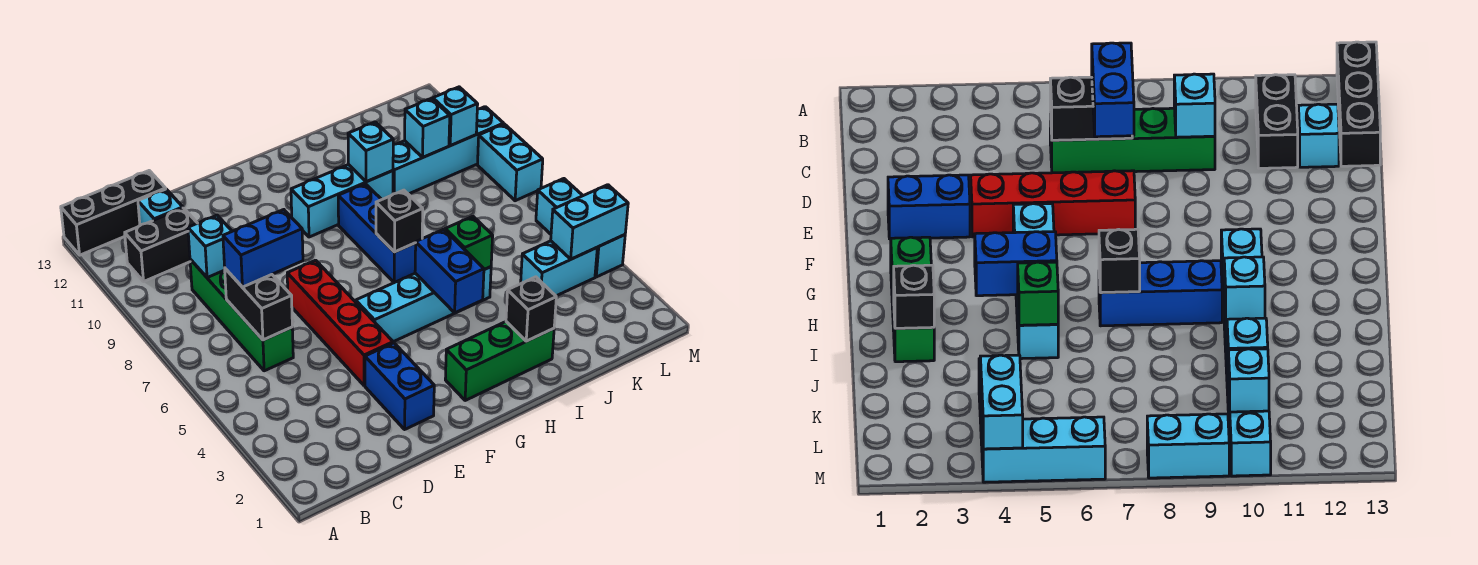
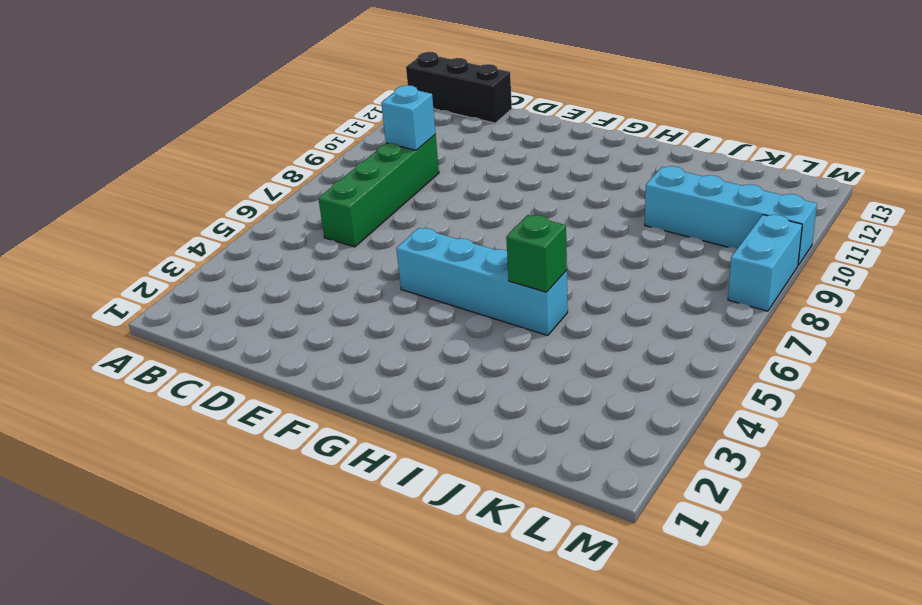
none -> black brick B11:C11 level 1
none -> cyan brick C12 level 1
none -> blue brick E2:E3 level 1

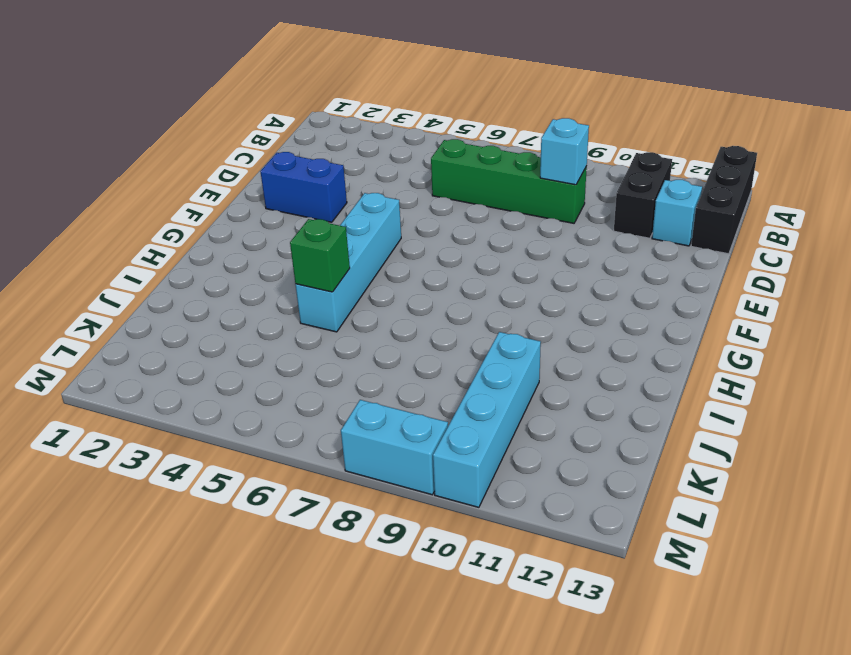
none -> red brick E4:E7 level 1
none -> green brick G2:I2 level 1
none -> cyan brick G10:I10 level 1

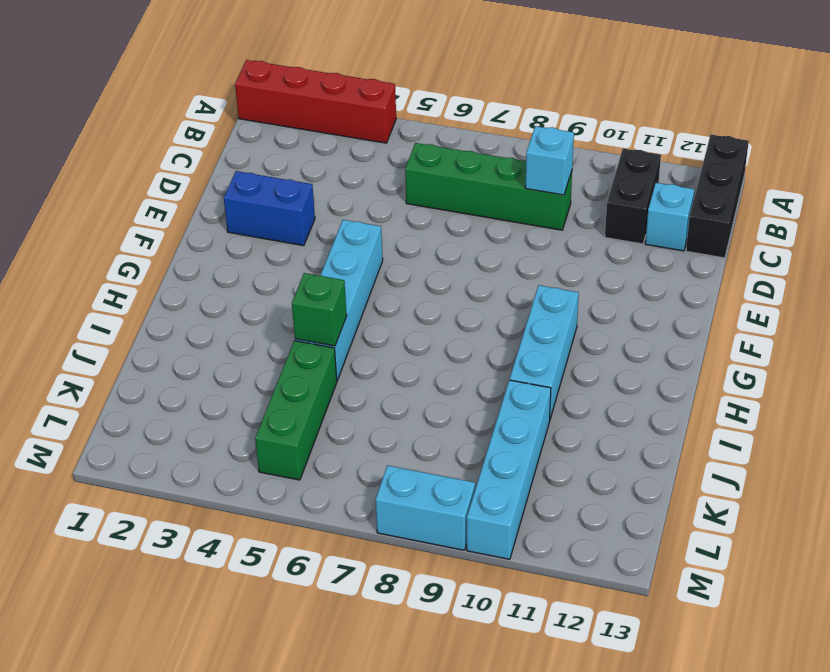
red brick A1:A4 level 1 -> red brick E4:E7 level 1
green brick J5:L5 level 1 -> green brick G2:I2 level 1
none -> blue brick H7:H9 level 1
none -> cyan brick K4:L4 level 1
none -> cyan brick M4:M6 level 1

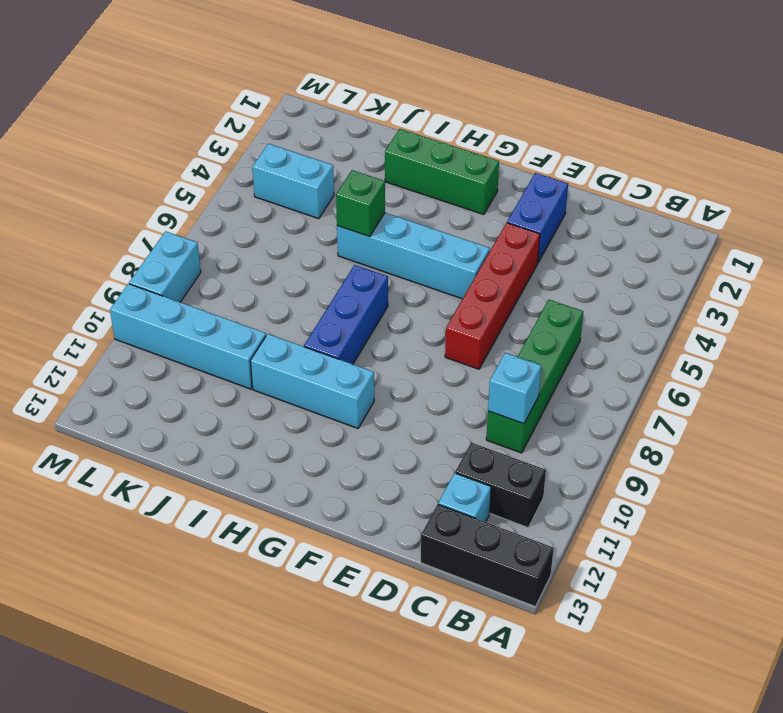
none -> cyan brick M4:M6 level 1
none -> black brick C6:C7 level 2
none -> blue brick H4:H5 level 2

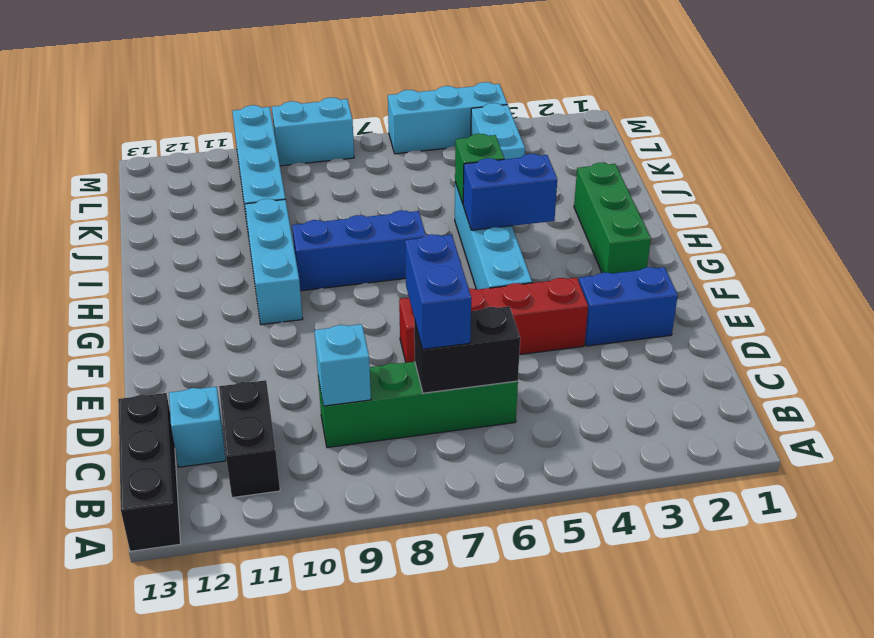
none -> black brick H7 level 2
none -> black brick I2 level 2
none -> cyan brick I10 level 2

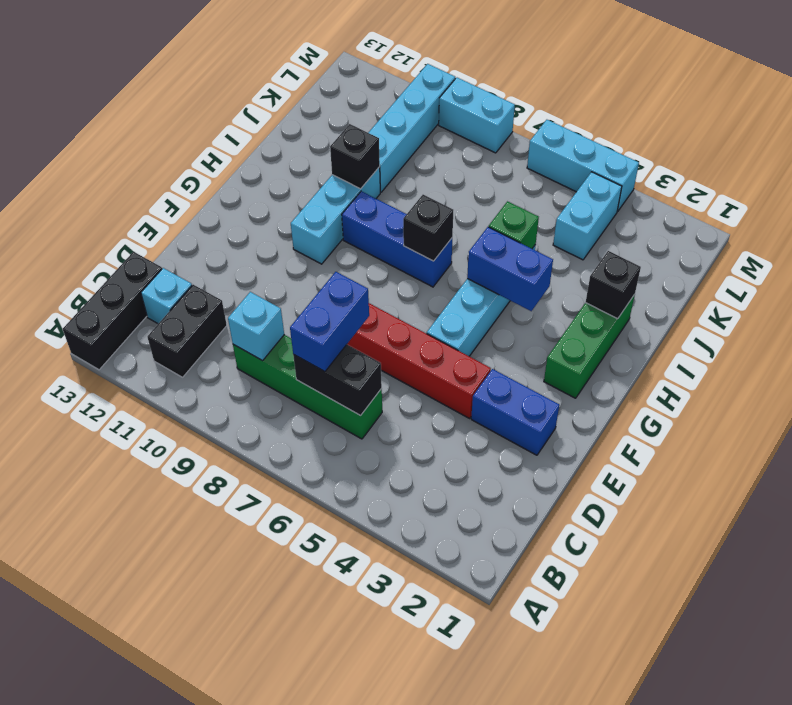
black brick I10 level 2 -> cyan brick I10 level 2
none -> cyan brick K10 level 2
none -> cyan brick L4:M4 level 2
none -> cyan brick L10 level 2

